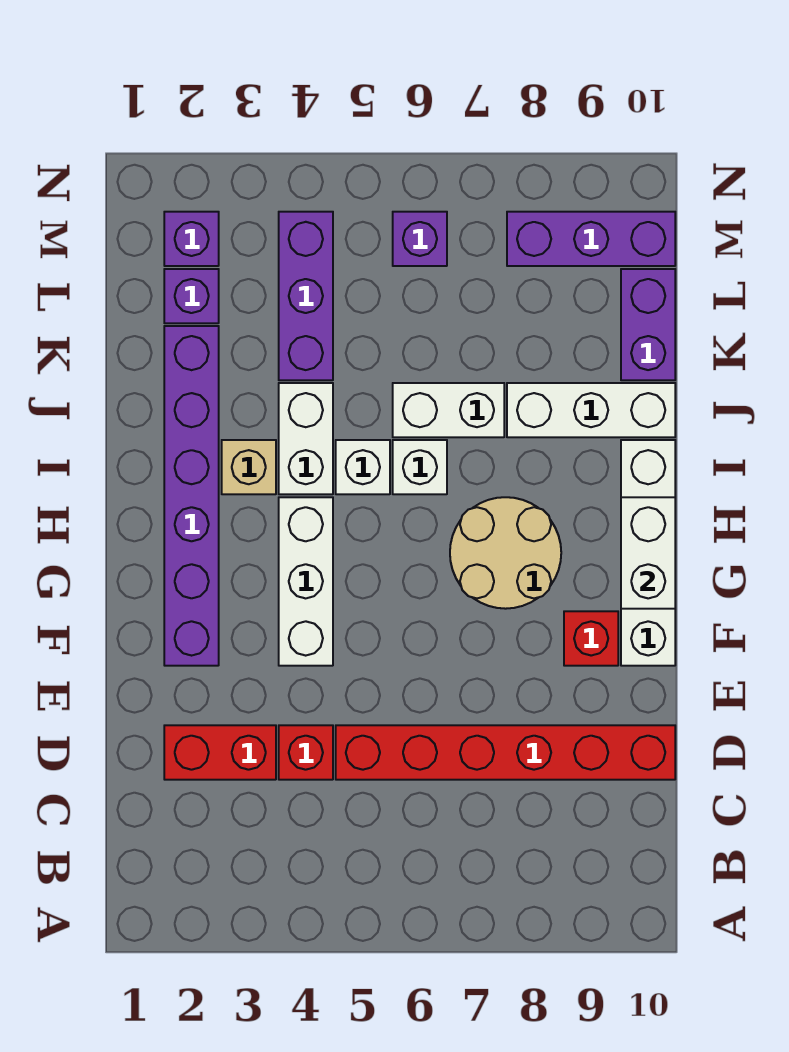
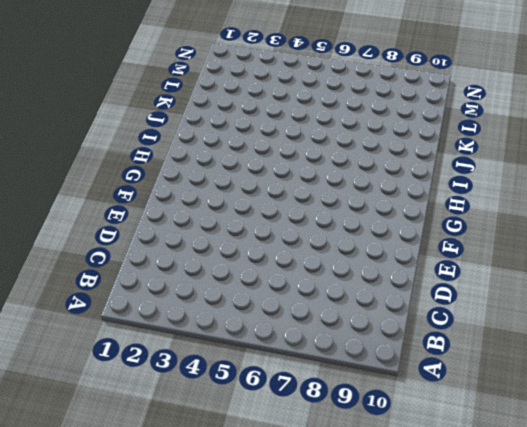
none -> red brick D2:D3 level 1
none -> red brick D4 level 1
none -> red brick D5:D10 level 1

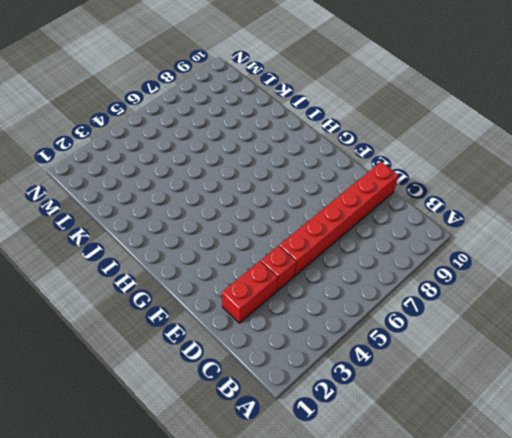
none -> purple brick F2:K2 level 1
none -> white brick F4:H4 level 1
none -> red brick F9 level 1

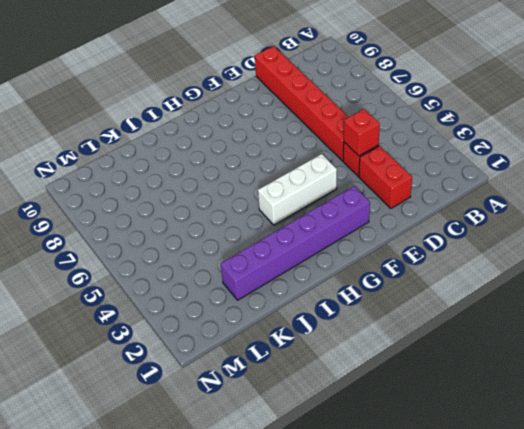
red brick D4 level 2 -> red brick F9 level 1
none -> white brick F10:I10 level 1
none -> tan round brick G7:H8 level 1
none -> tan brick I3 level 1

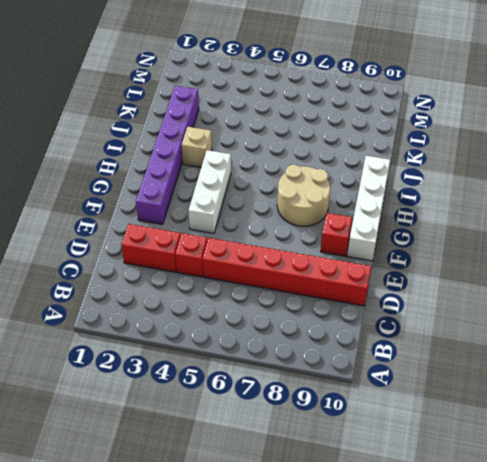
none -> white brick I4:J4 level 1
none -> white brick I5 level 1
none -> white brick I6 level 1

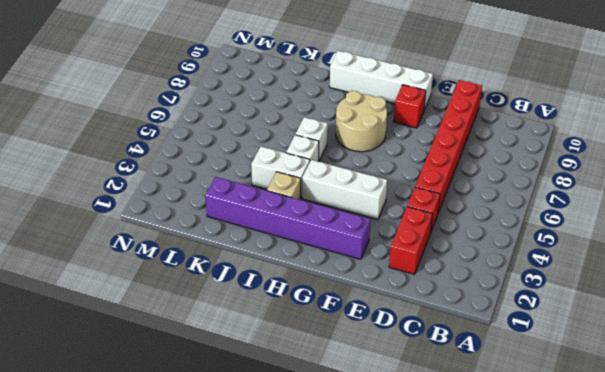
none -> white brick J6:J7 level 1
none -> white brick J8:J10 level 1
none -> purple brick K4:M4 level 1

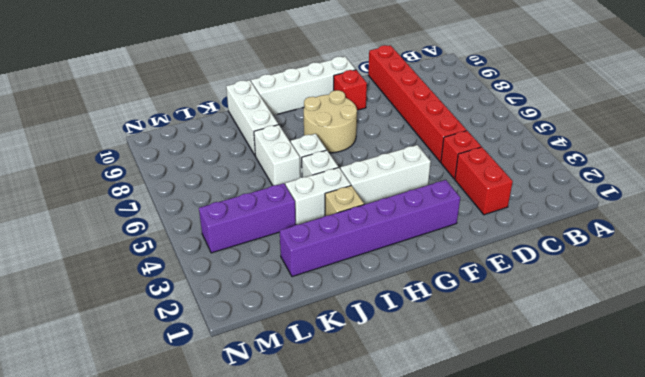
none -> purple brick K10:L10 level 1
none -> purple brick L2 level 1
none -> purple brick M2 level 1

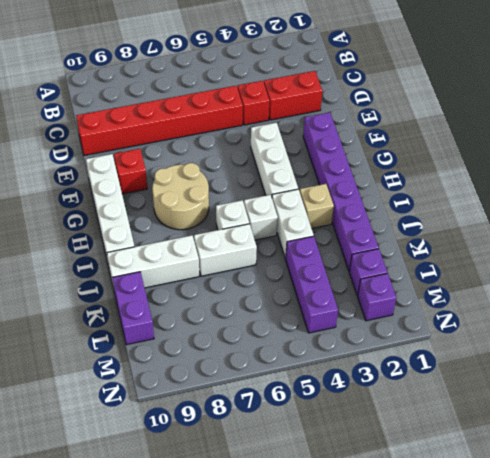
none -> purple brick M6 level 1
none -> purple brick M8:M10 level 1
none -> white brick G10:H10 level 2

